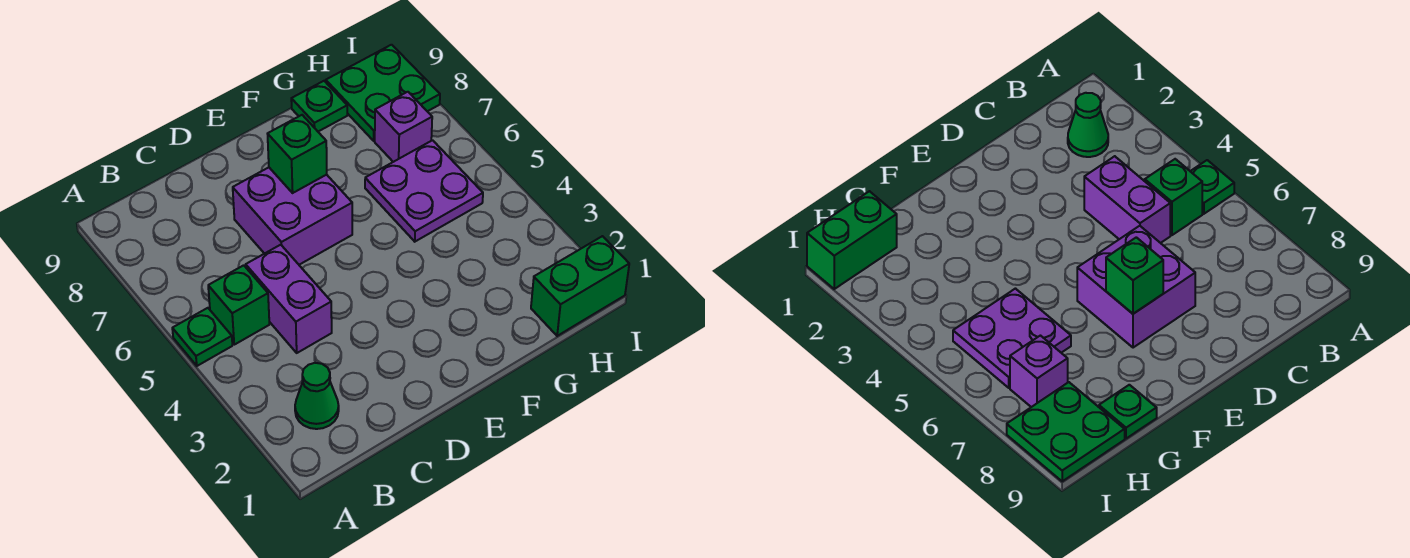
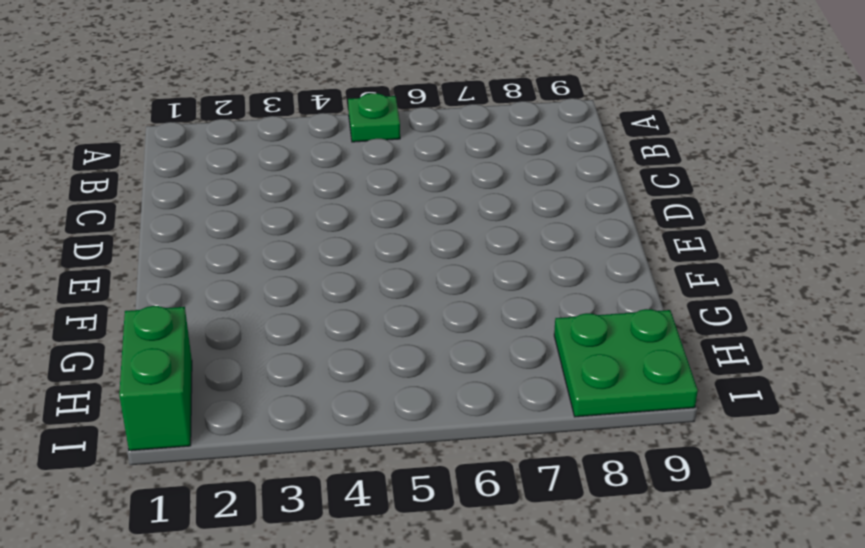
none -> green cone B2 level 1
none -> green brick B5 level 1

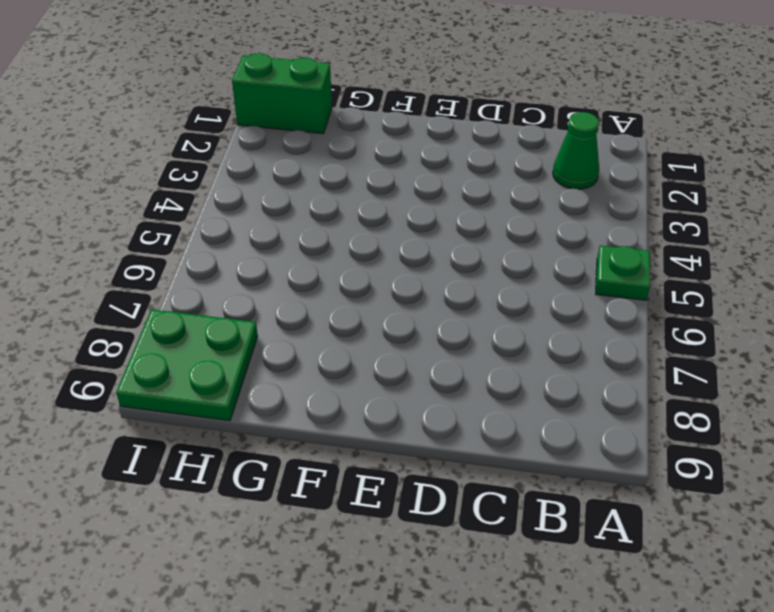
none -> green brick B5 level 1
none -> purple brick C4:C5 level 1

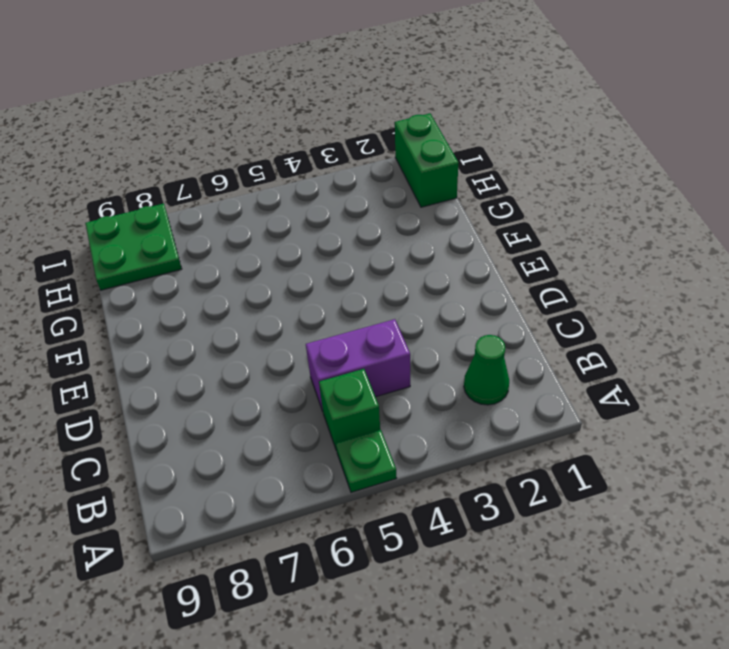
none -> purple brick D6:E7 level 1
none -> purple plate G5:H6 level 1

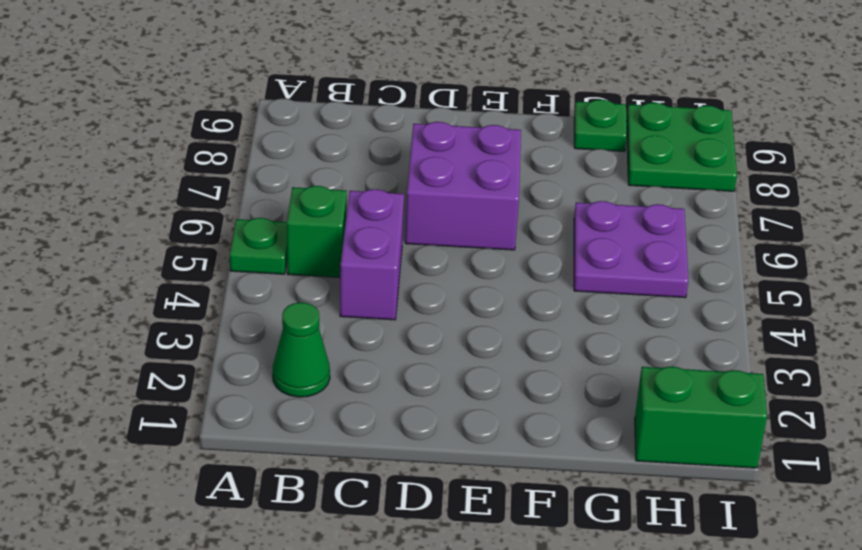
none -> purple brick H7 level 1
none -> green brick E7 level 2

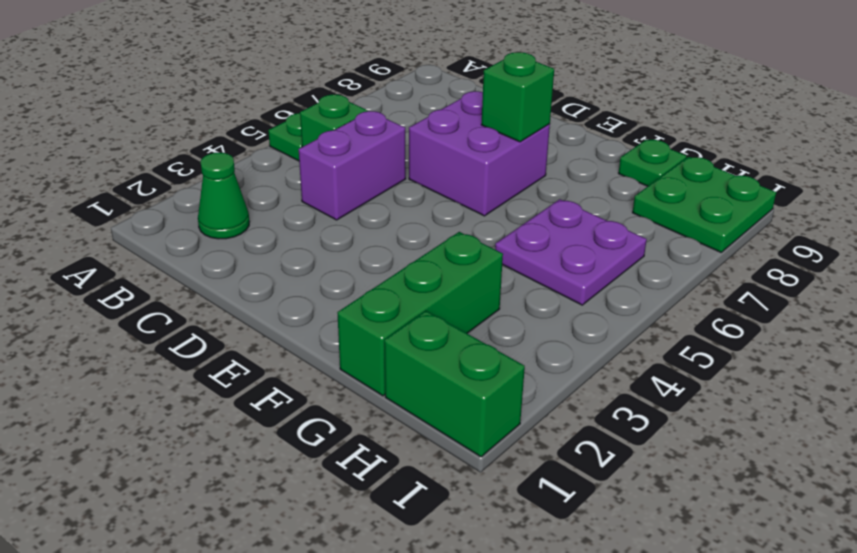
green brick G1:G3 level 1 -> none
none -> purple brick H7 level 1

